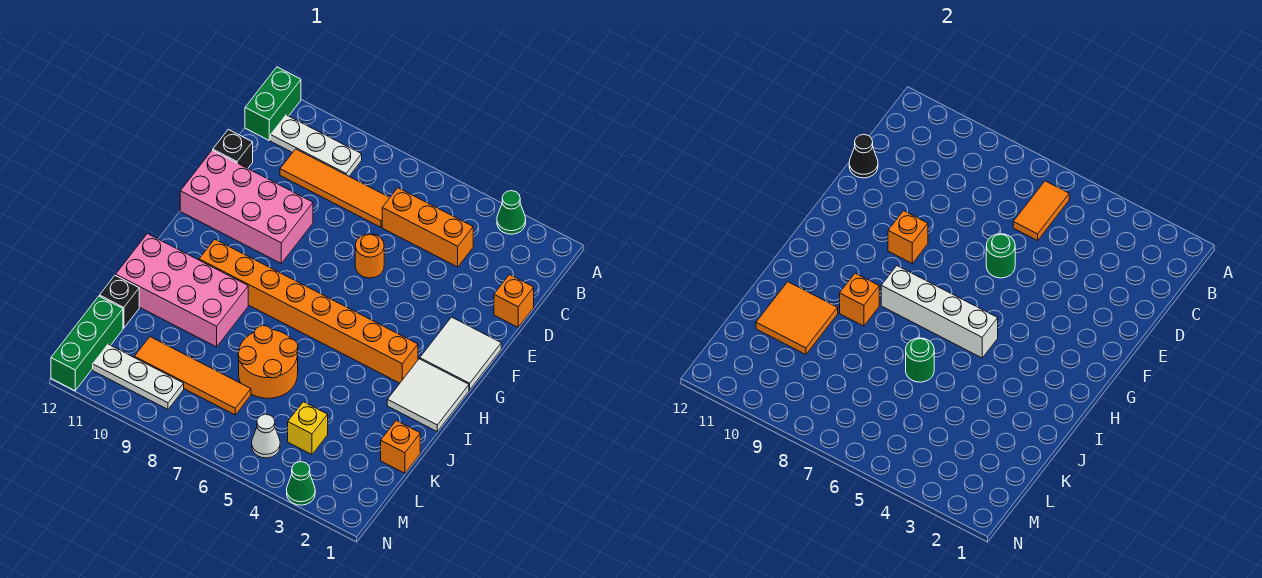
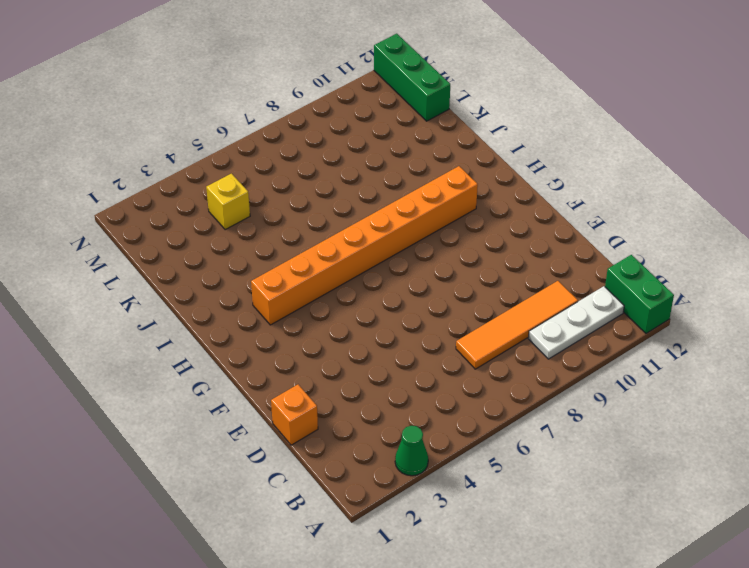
none -> orange brick C4:C6 level 1
none -> black brick D12 level 1
none -> orange round brick E6 level 1
none -> pink brick E9:F12 level 1

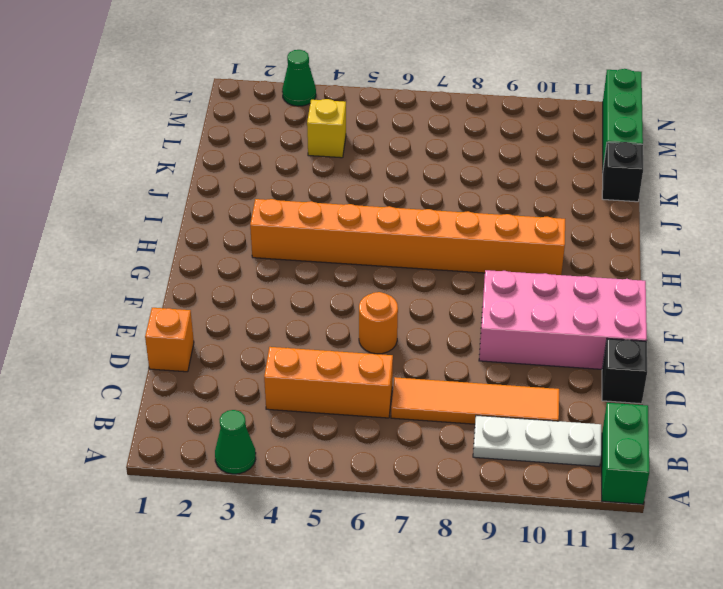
none -> white tile F1:G2 level 1
none -> white tile H1:I2 level 1
none -> pink brick I9:J12 level 1
none -> orange round brick J6:K7 level 1

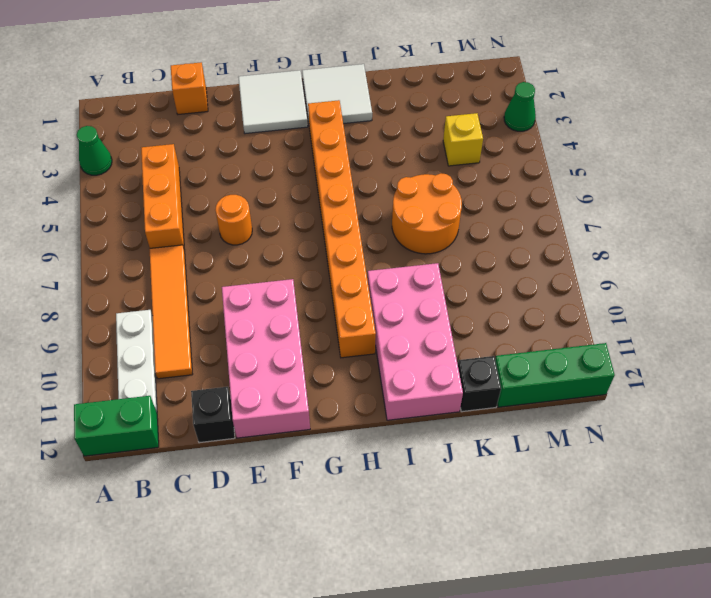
none -> orange brick K1 level 1
none -> orange tile L7:L10 level 1
none -> white cone M5 level 1
none -> white plate M9:M11 level 1

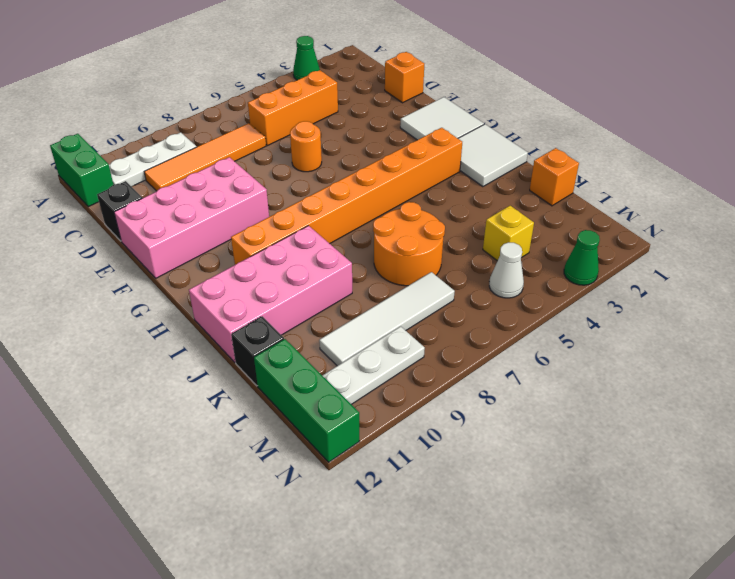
white tile L7:L10 level 1 -> orange tile L7:L10 level 1
none -> orange tile B6:C6 level 2
none -> black cone D12 level 2
none -> green round brick E6 level 2
none -> orange brick F9 level 2

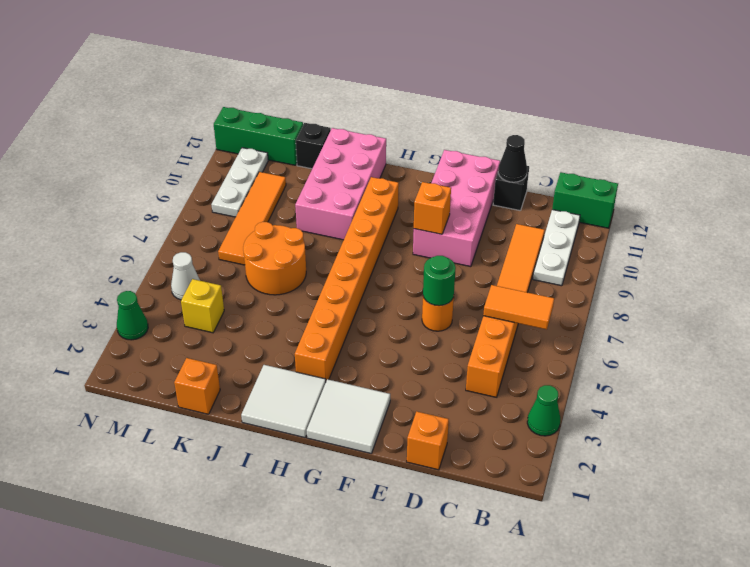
none -> white brick H5:H8 level 2
none -> orange brick I9 level 2
none -> green round brick J6 level 2
none -> orange tile J10:K11 level 2

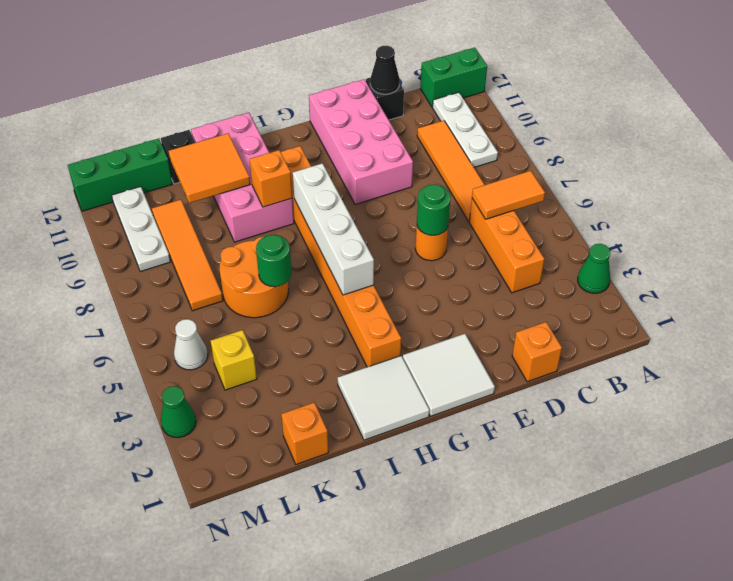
none -> orange brick F9 level 2

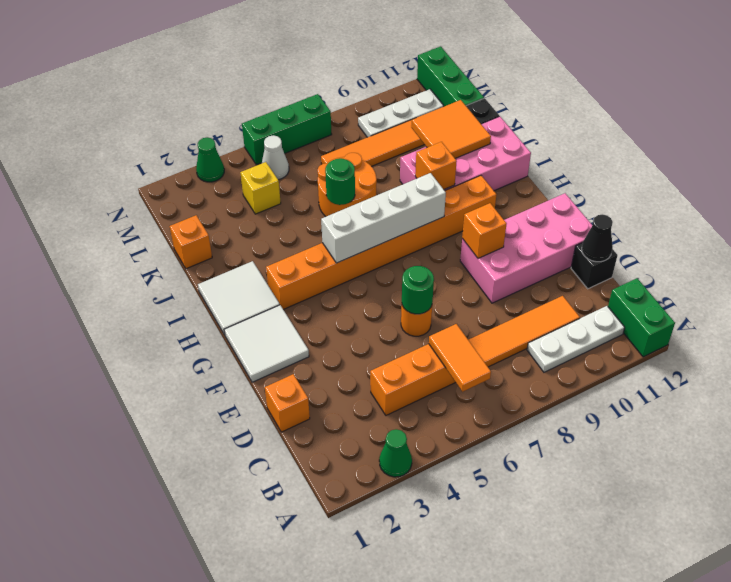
green brick N5:N7 level 1 -> none

